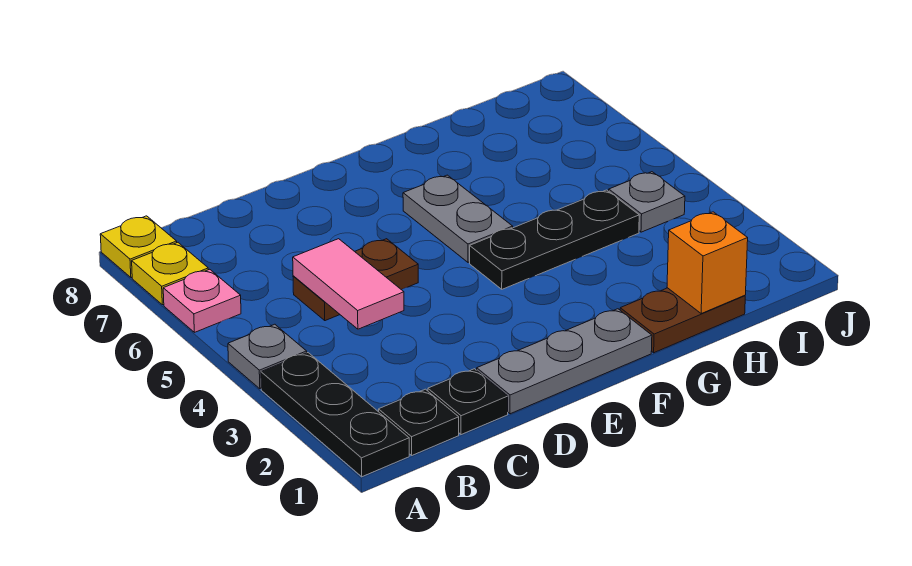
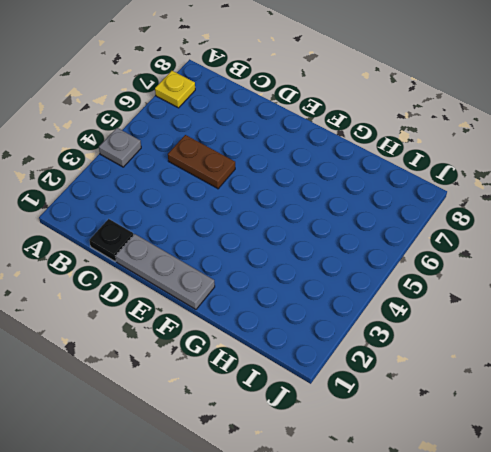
none -> black plate A1:A3 level 1
none -> pink plate A6 level 1
none -> yellow plate A8 level 1

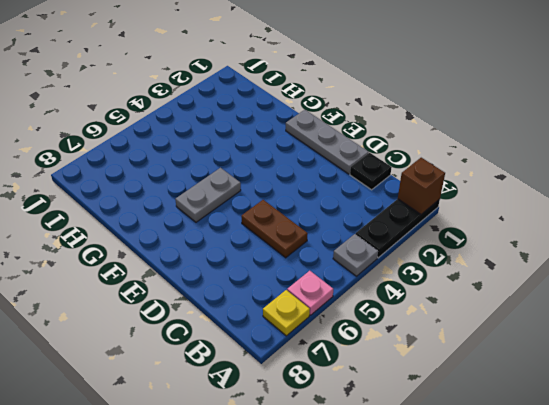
brown brick A1 level 2 -> none
none -> yellow plate A8 level 1
none -> black plate B1 level 1
none -> black plate F4:H4 level 1

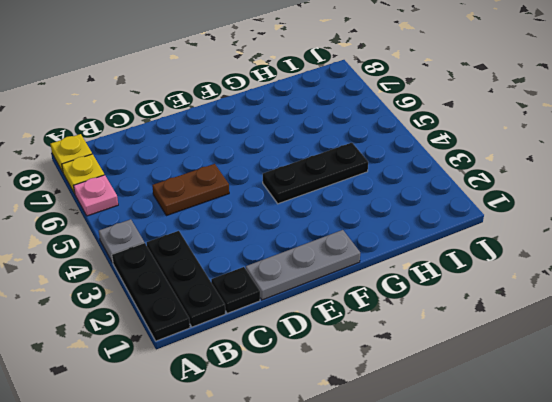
black plate B1:B3 level 1 -> black plate B1 level 1
none -> grey plate F5:F6 level 1
none -> brown plate G1:H1 level 1
none -> grey plate I4 level 1

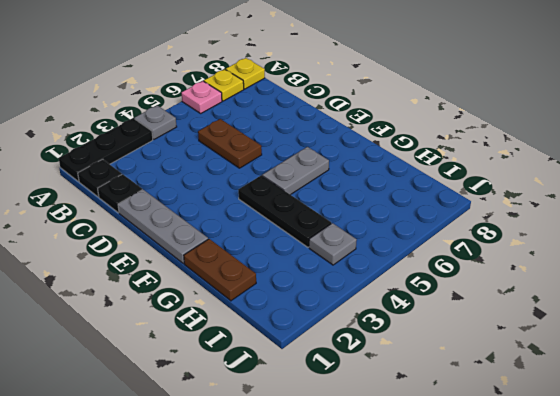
none -> pink tile C4:C5 level 2
none -> orange brick H1 level 2

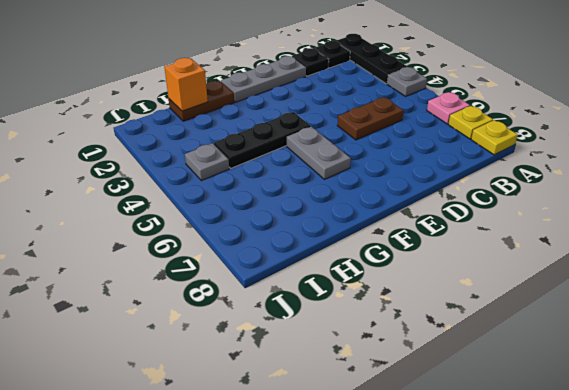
none -> pink tile C4:C5 level 2

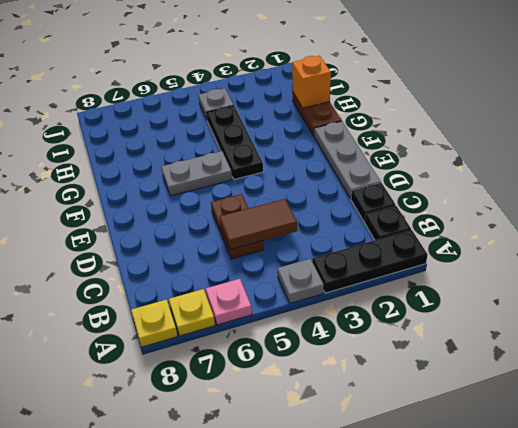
brown tile C4:C5 level 2 -> pink tile C4:C5 level 2

